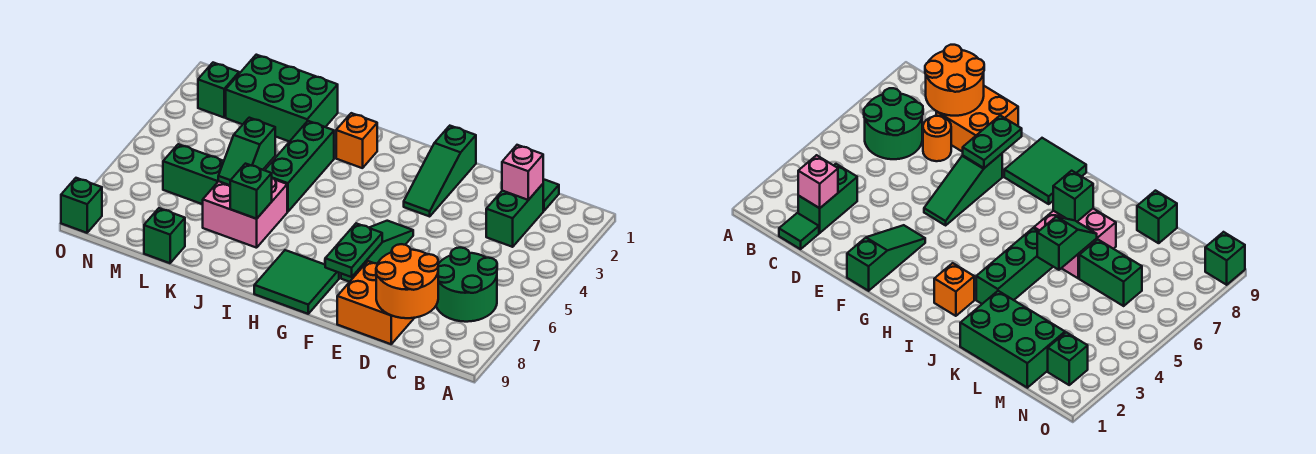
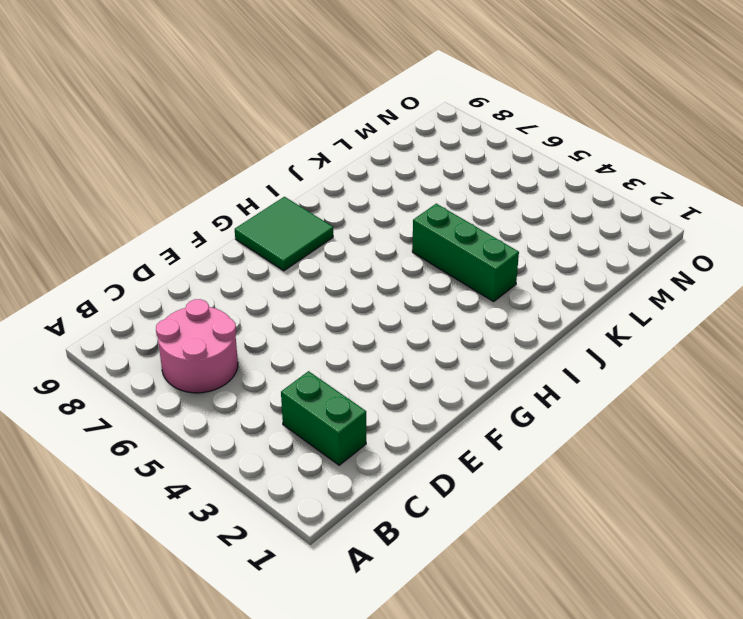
pink round brick B6:C7 level 1 -> green round brick B6:C7 level 1
none -> green tile C1 level 1
none -> orange round brick D7 level 1
none -> orange brick D8:E9 level 1

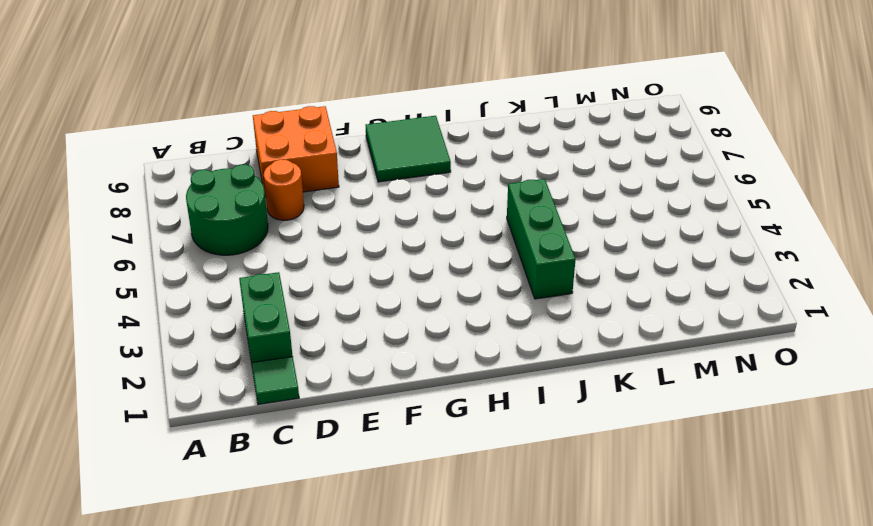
none -> green slope F1:F3 level 1 top 1
none -> green slope F5:F7 level 1 top 7
none -> orange brick I2 level 1

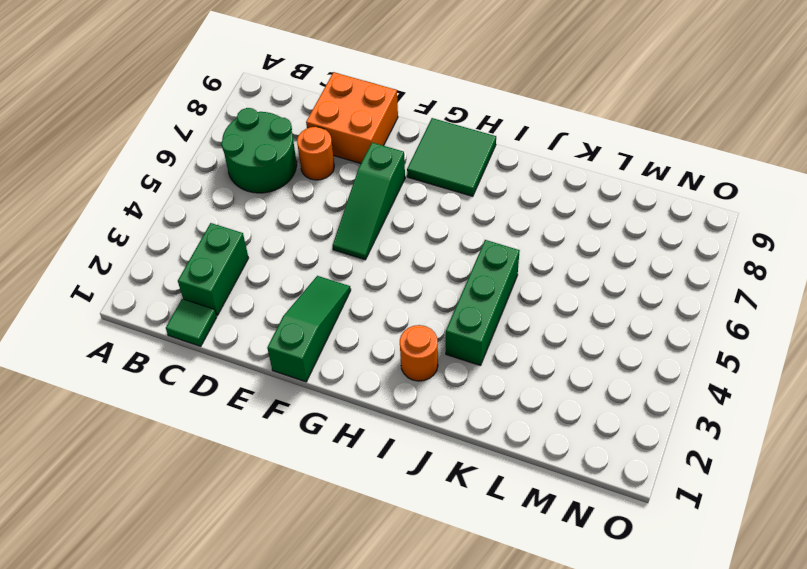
orange round brick I2 level 1 -> orange brick I2 level 1
none -> pink brick J6:K7 level 1
none -> green brick K1:M2 level 1
none -> green brick L6:M6 level 1

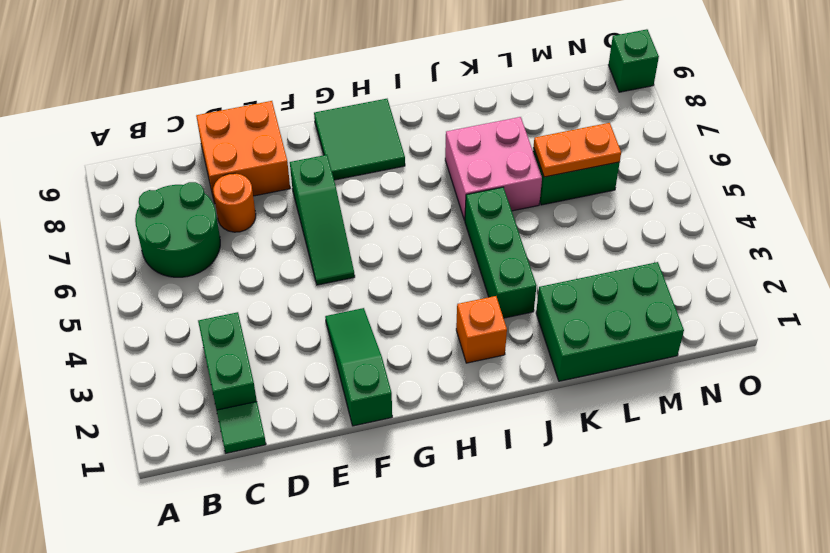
orange plate L6:M6 level 2 -> none
none -> green brick L9 level 1
none -> green brick N2 level 1
none -> pink brick C2 level 2

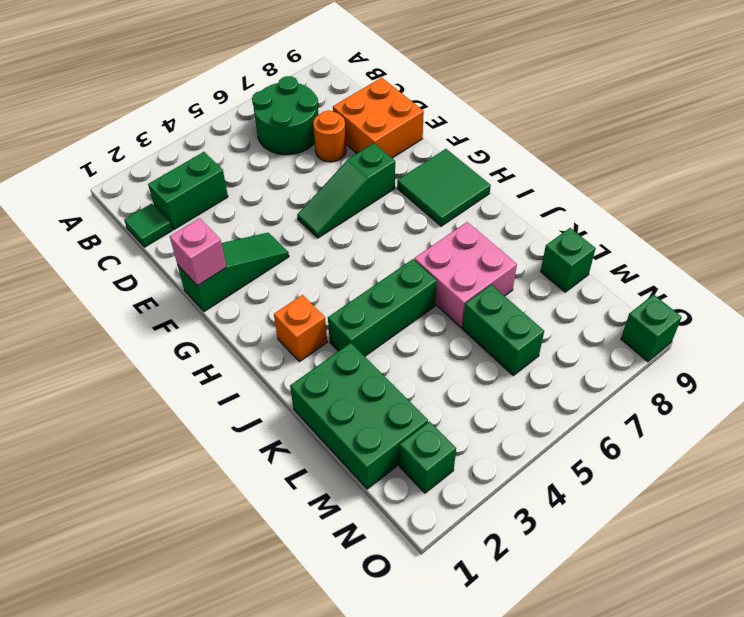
pink brick F1 level 2 -> pink brick C2 level 2
none -> orange round brick C8:D9 level 2
none -> green plate F7:F8 level 2
none -> green brick J7 level 2

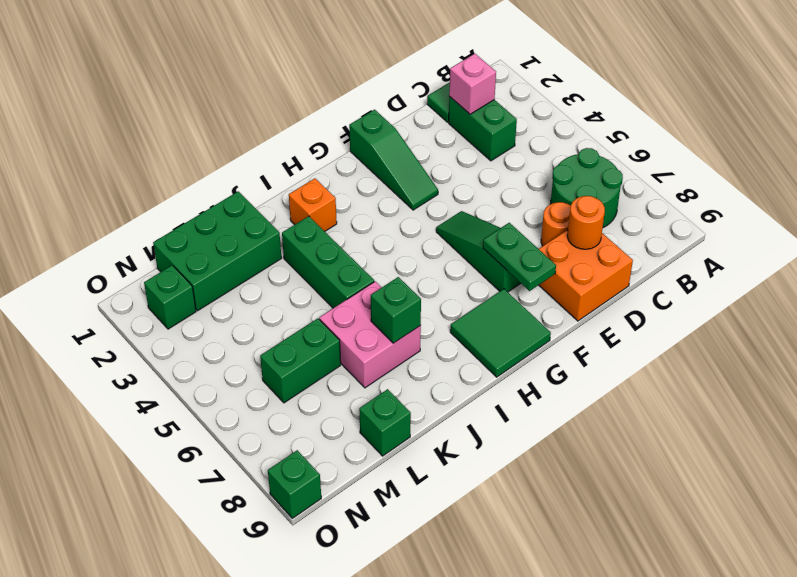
orange round brick D8 level 2 -> orange round brick C8:D9 level 2
none -> green slope K5:K6 level 2 top 5

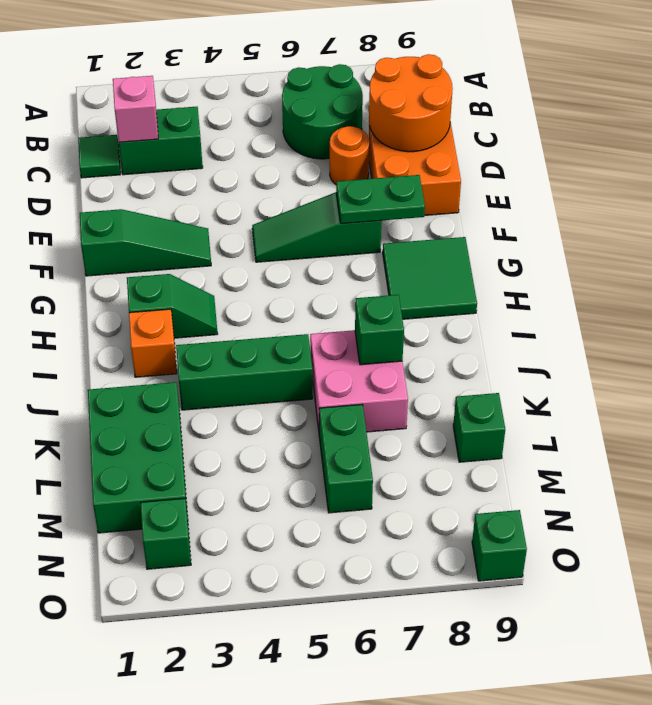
green slope H2:H3 level 1 top 2 -> green slope K5:K6 level 2 top 5

